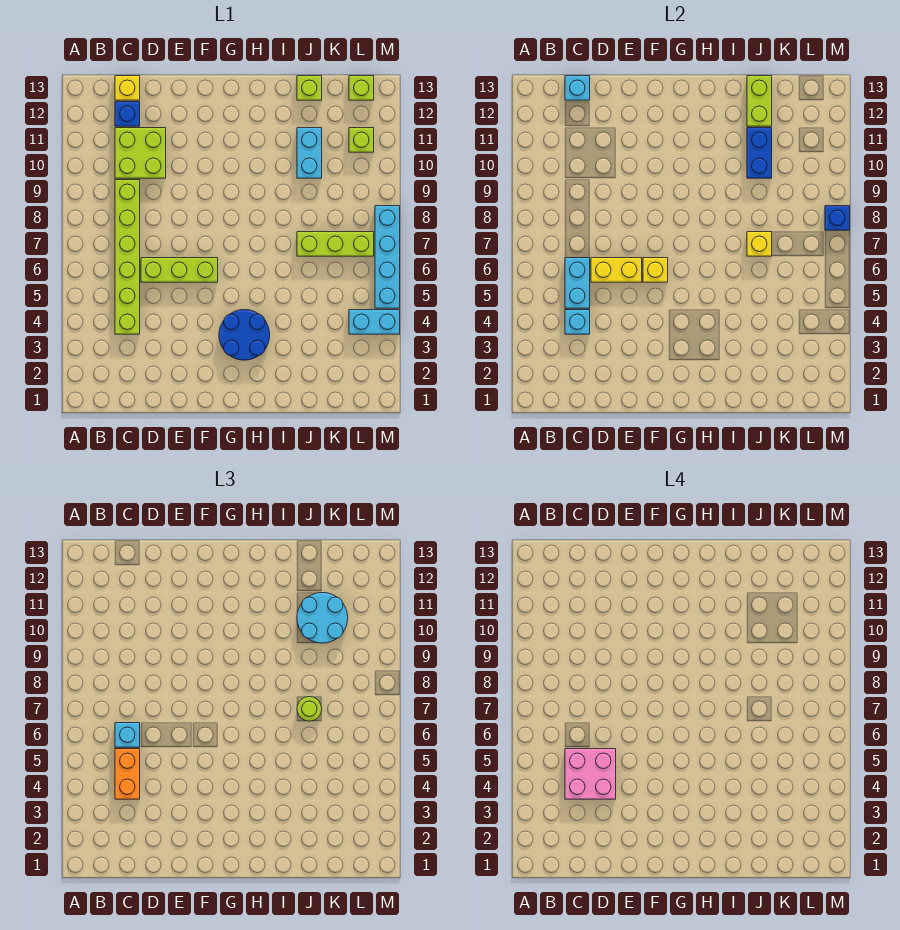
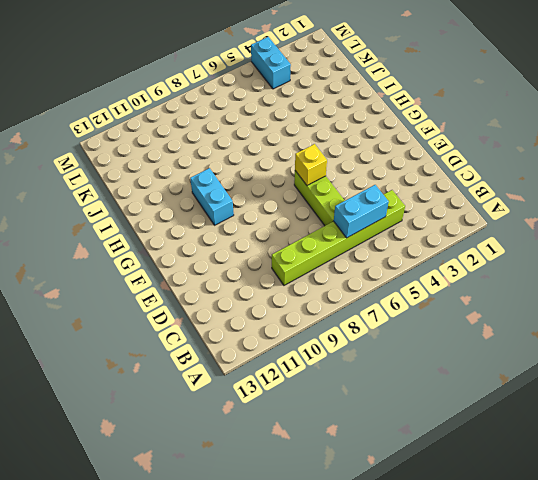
cyan brick G10:H10 level 1 -> cyan brick J10:J11 level 1
none -> lime brick C10:D11 level 1
none -> blue brick C12 level 1
none -> yellow brick C13 level 1

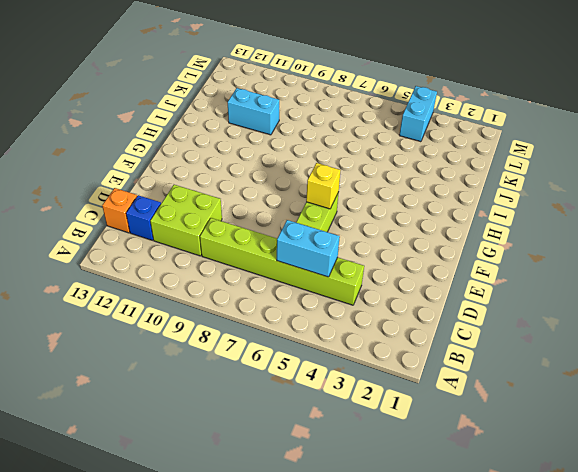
orange brick C13 level 1 -> yellow brick C13 level 1
none -> blue round brick G3:H4 level 1
none -> lime brick J7:L7 level 1
none -> lime brick J13 level 1

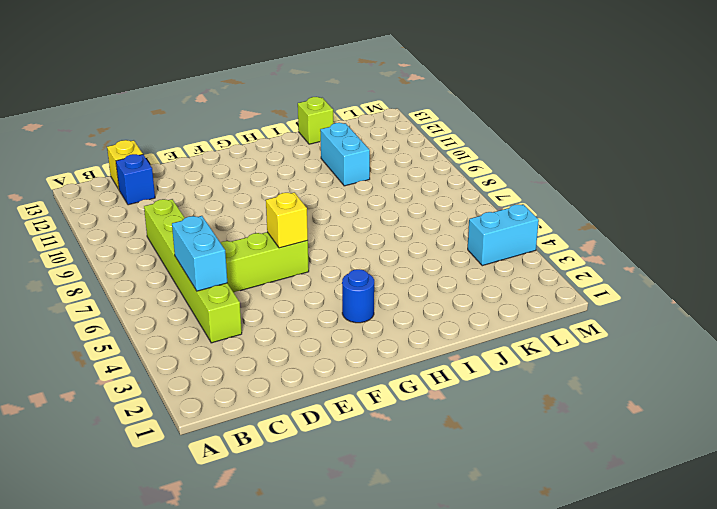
blue round brick G3 level 1 -> blue round brick G3:H4 level 1
none -> lime brick C10:D11 level 1
none -> lime brick J7:L7 level 1
none -> lime brick L11 level 1

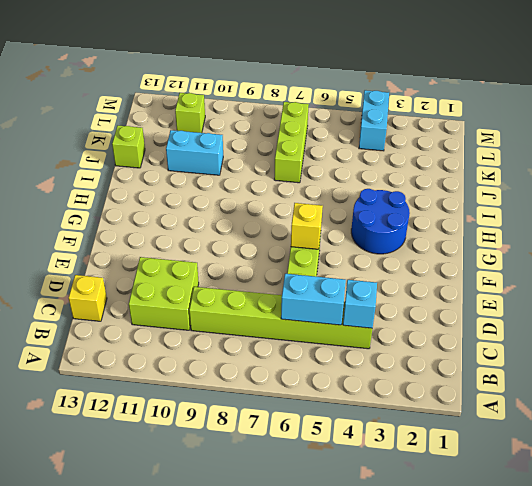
none -> blue brick C12 level 1
none -> lime brick L13 level 1
none -> cyan brick M5:M8 level 1

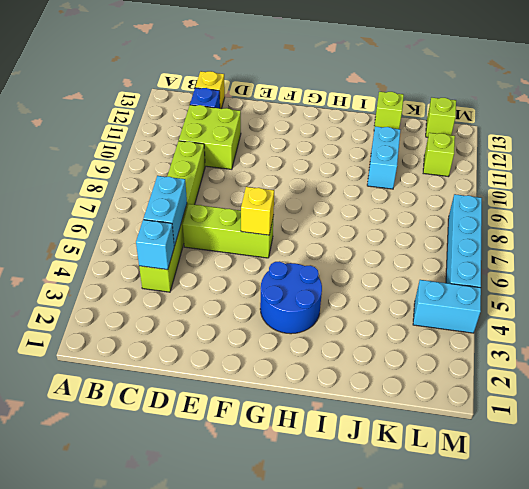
none -> lime brick J7:L7 level 1
none -> cyan brick C13 level 2
none -> yellow brick D6:E6 level 2

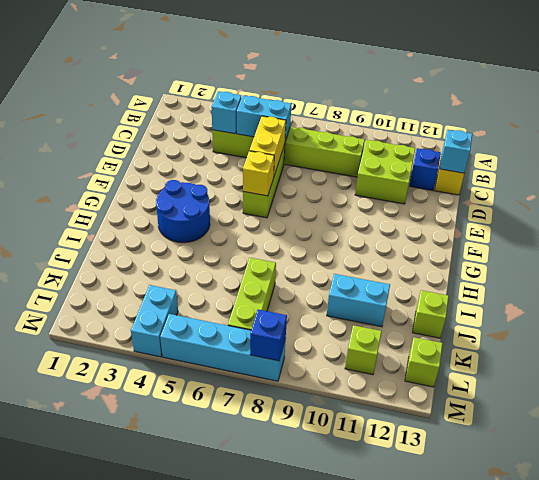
none -> yellow brick J7 level 2
none -> blue brick J10:J11 level 2
none -> lime brick J12:J13 level 2

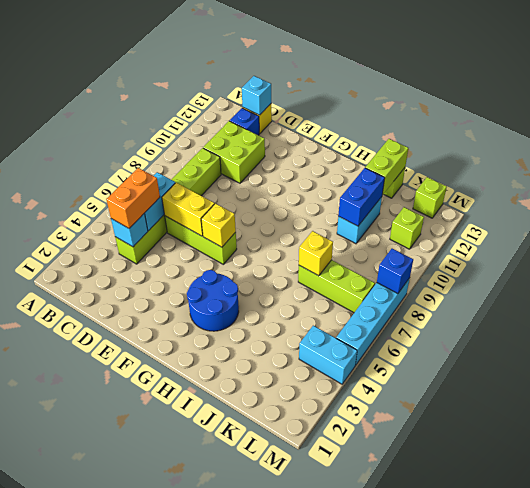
none -> cyan brick C6 level 3
none -> lime round brick J7 level 3
none -> cyan round brick J10:K11 level 3

